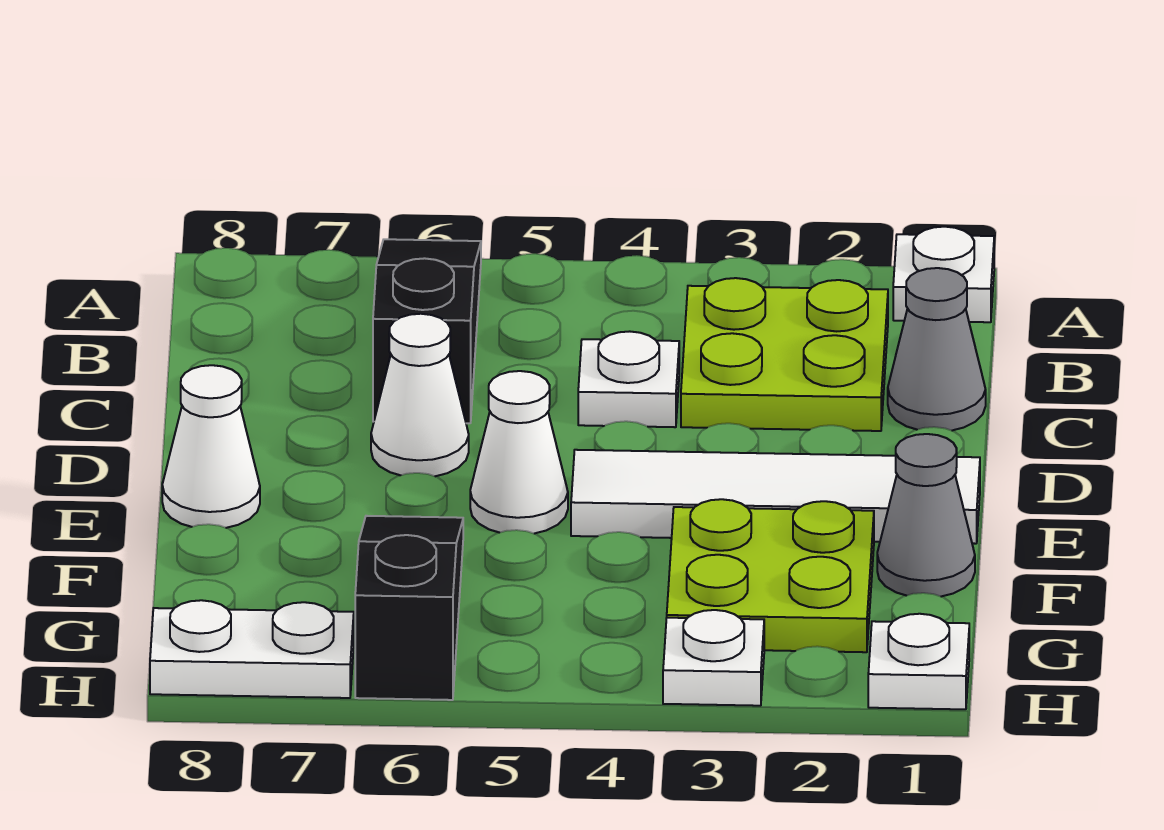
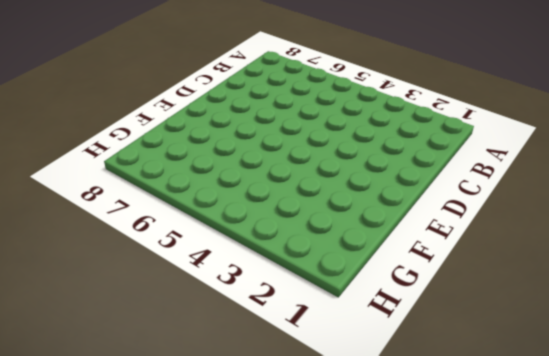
none -> white plate A1 level 1
none -> black slope A6:C6 level 1 top C
none -> lime plate B2:C3 level 1

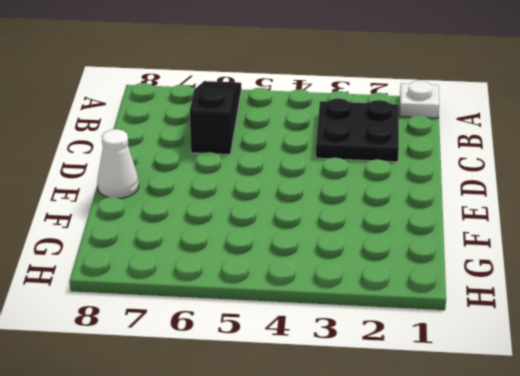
black plate B2:C3 level 1 -> lime plate B2:C3 level 1
none -> grey cone C1 level 1
none -> white plate C4 level 1
none -> white cone D6 level 1

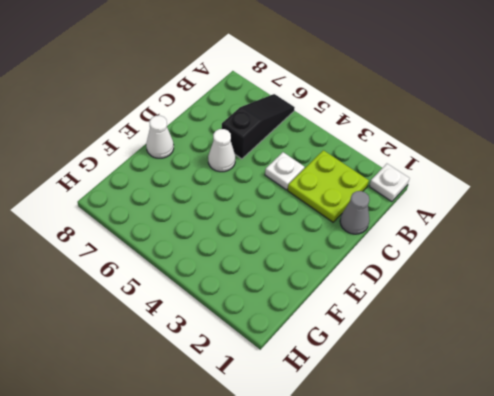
none -> white tile E1:E4 level 1
none -> white cone E5 level 1
none -> grey cone F1 level 1

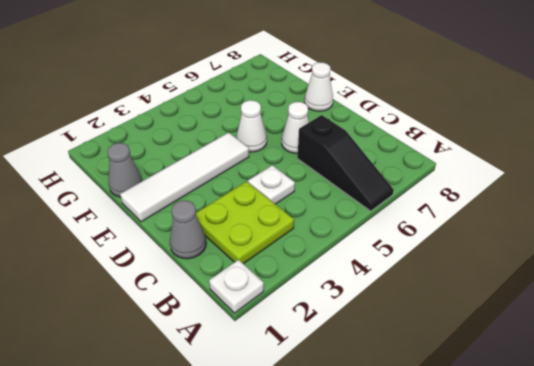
none -> lime plate F2:G3 level 1
none -> black slope F6:H6 level 1 top H
none -> white plate H1 level 1

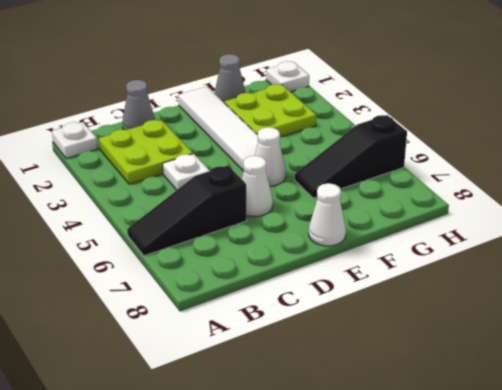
none -> white plate H3 level 1
none -> white plate H7:H8 level 1

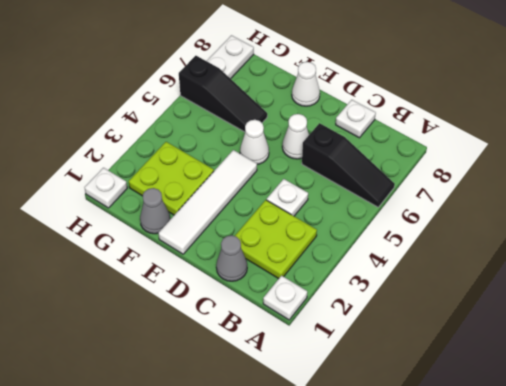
white plate C8 level 1 -> white plate H3 level 1

